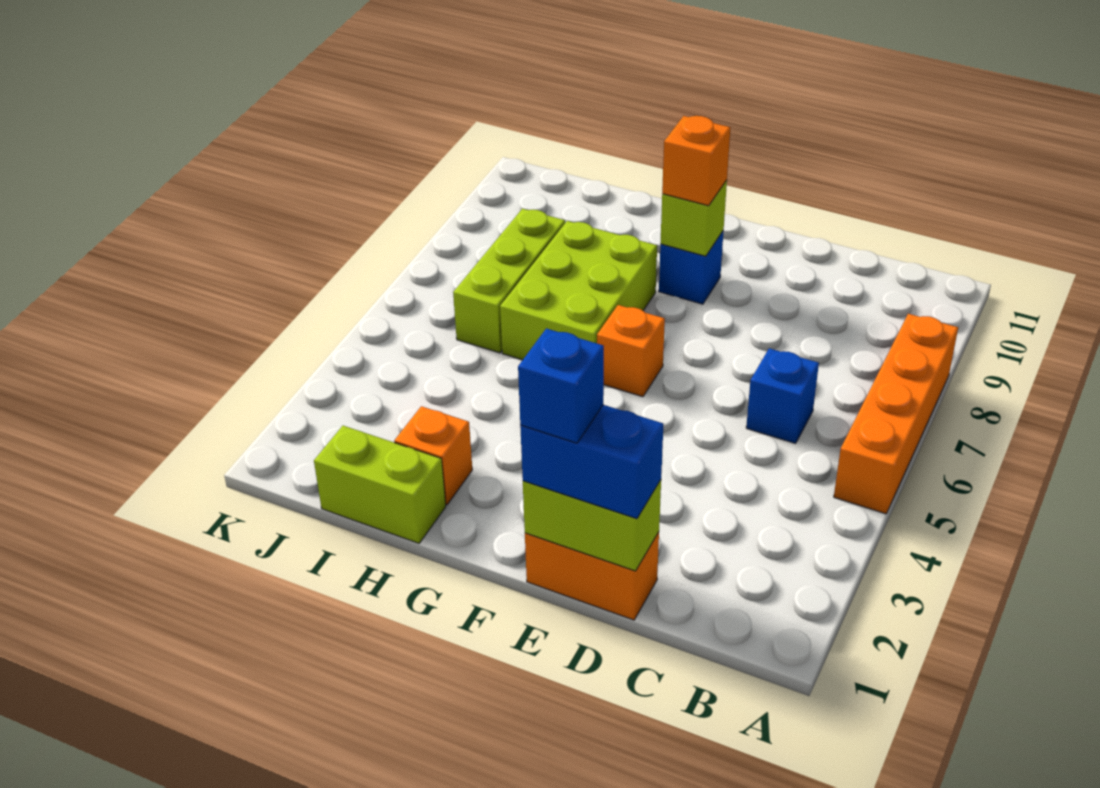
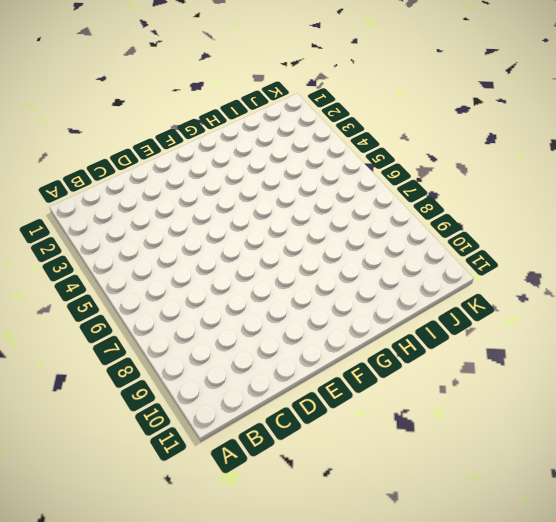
none -> orange brick A5:A8 level 1
none -> blue brick C6 level 1
none -> orange brick D1:E1 level 1

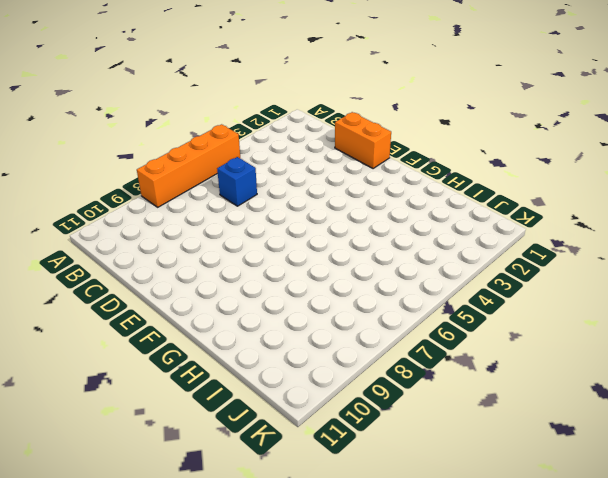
none -> orange brick F6 level 1
none -> blue brick F9 level 1
none -> lime brick G6:H8 level 1

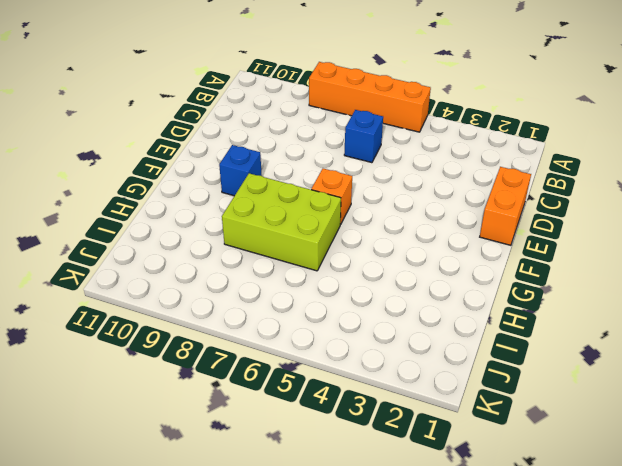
none -> lime brick H1:I1 level 1
none -> orange brick H2 level 1
none -> lime brick I6:I8 level 1

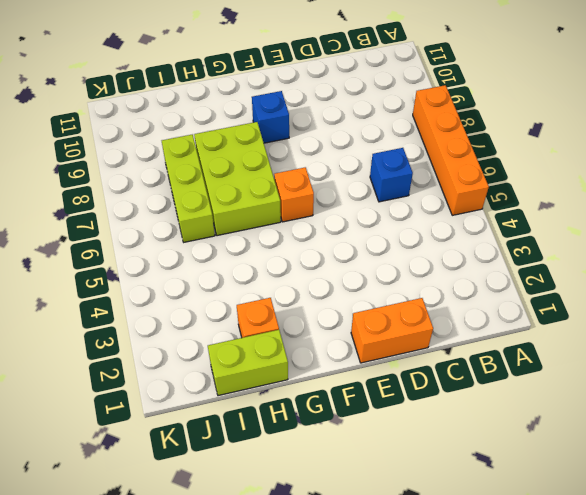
none -> lime brick D1:E1 level 2
none -> lime brick F9 level 2
none -> blue brick D1:E1 level 3

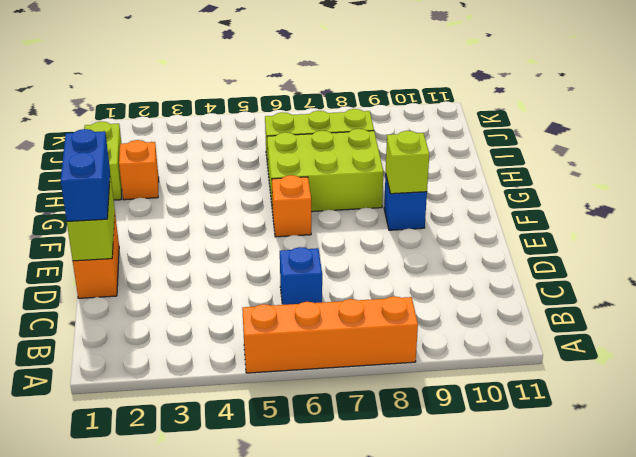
none -> orange brick F9 level 3
none -> blue brick E1 level 4

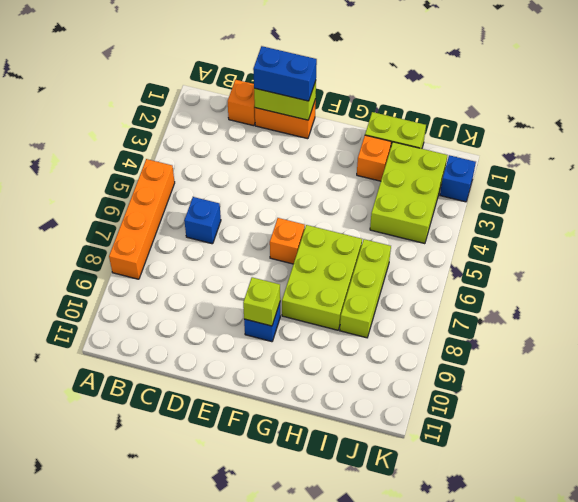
orange brick C1 level 1 -> orange brick F9 level 3
lime brick I2:J4 level 1 -> none
blue brick K2 level 1 -> blue brick E1 level 4

